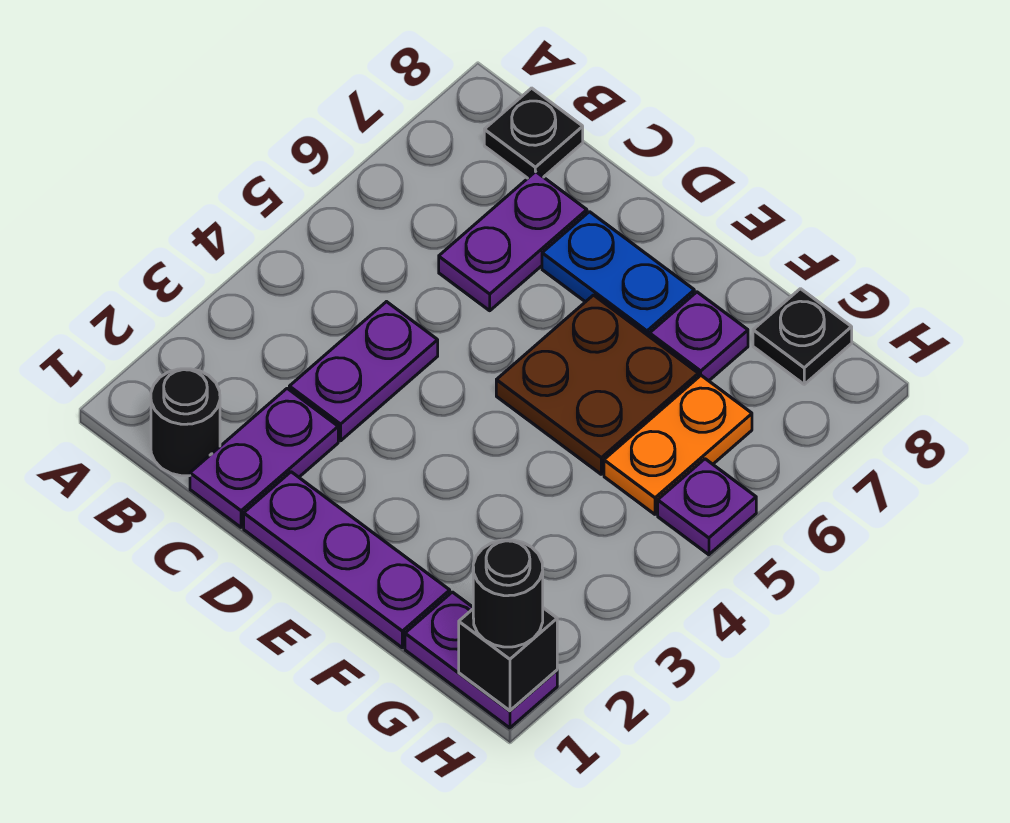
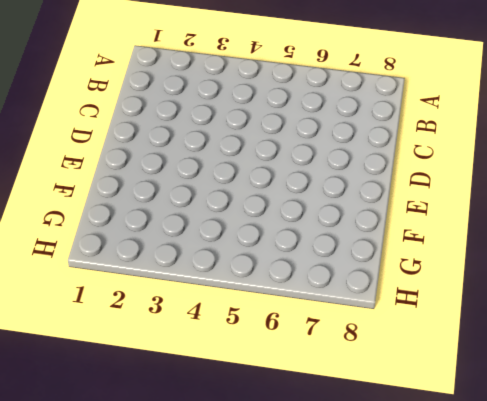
none -> black round brick B1 level 1
none -> black plate B8 level 1
none -> purple plate C1:C2 level 1

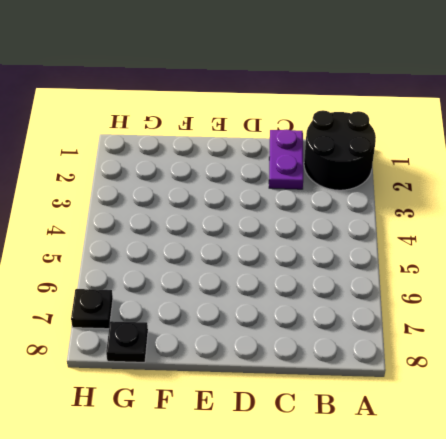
black round brick A1:B2 level 1 -> black round brick B1 level 1
black plate H7 level 1 -> black plate B8 level 1
none -> purple plate C3:C4 level 1
none -> purple plate C6:C7 level 1
none -> purple plate D1:F1 level 1

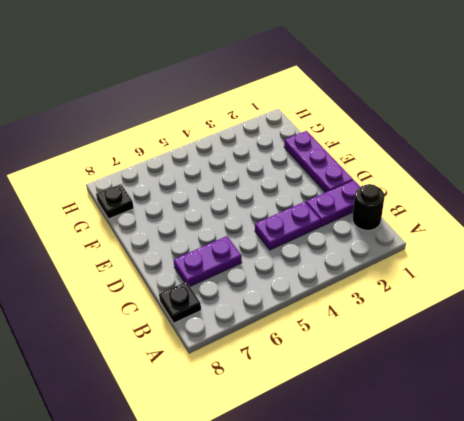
none -> blue plate D7:E7 level 1
none -> brown plate E5:F6 level 1
none -> purple plate F7 level 1

